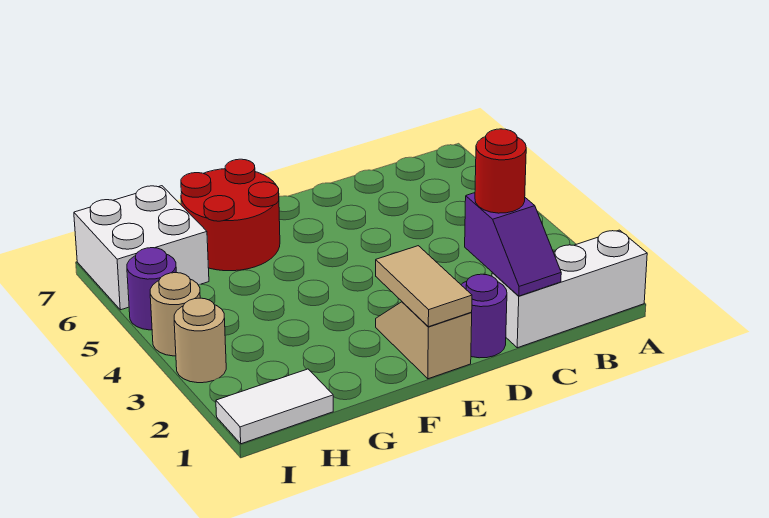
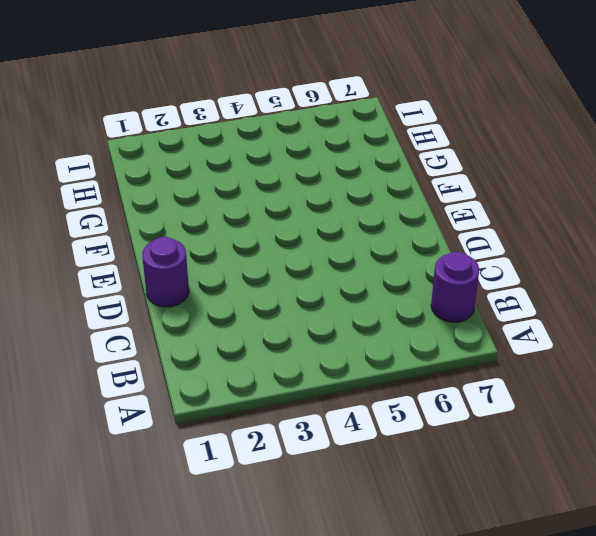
purple round brick B7 level 1 -> purple round brick I5 level 1
none -> white brick A1:C1 level 1
none -> tan slope E1:E2 level 1 top 1
none -> red round brick F6:G7 level 1

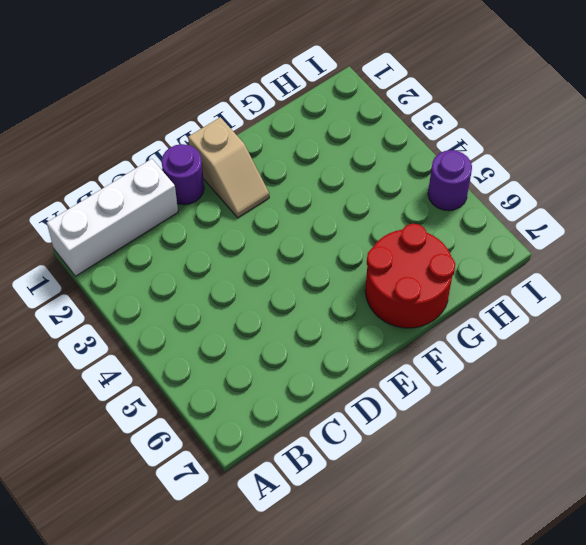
none -> white tile H1:I1 level 1
none -> white brick H6:I7 level 1
none -> tan round brick I3 level 1

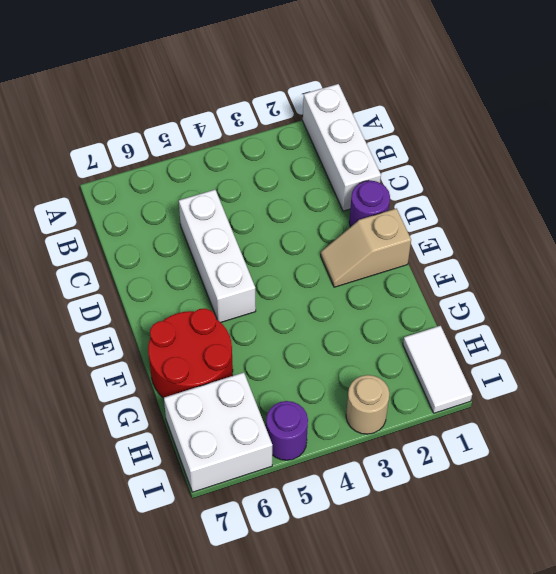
white brick C5:E5 level 1 -> none
none -> tan round brick I4 level 1
none -> purple slope C1:C2 level 2 top 2
none -> tan tile E1:E2 level 2

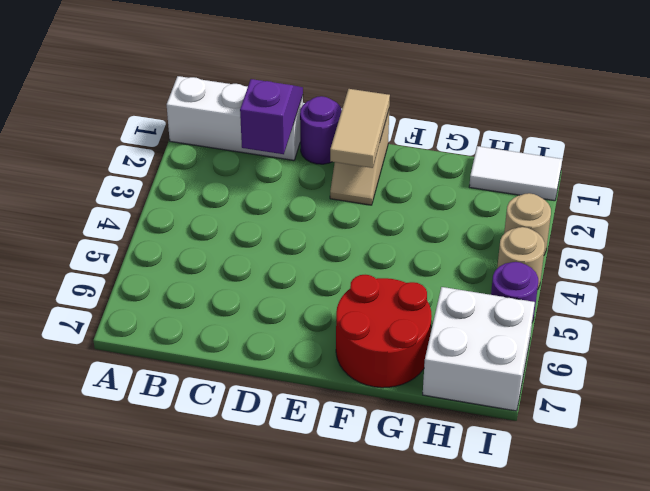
none -> red round brick C2 level 3

